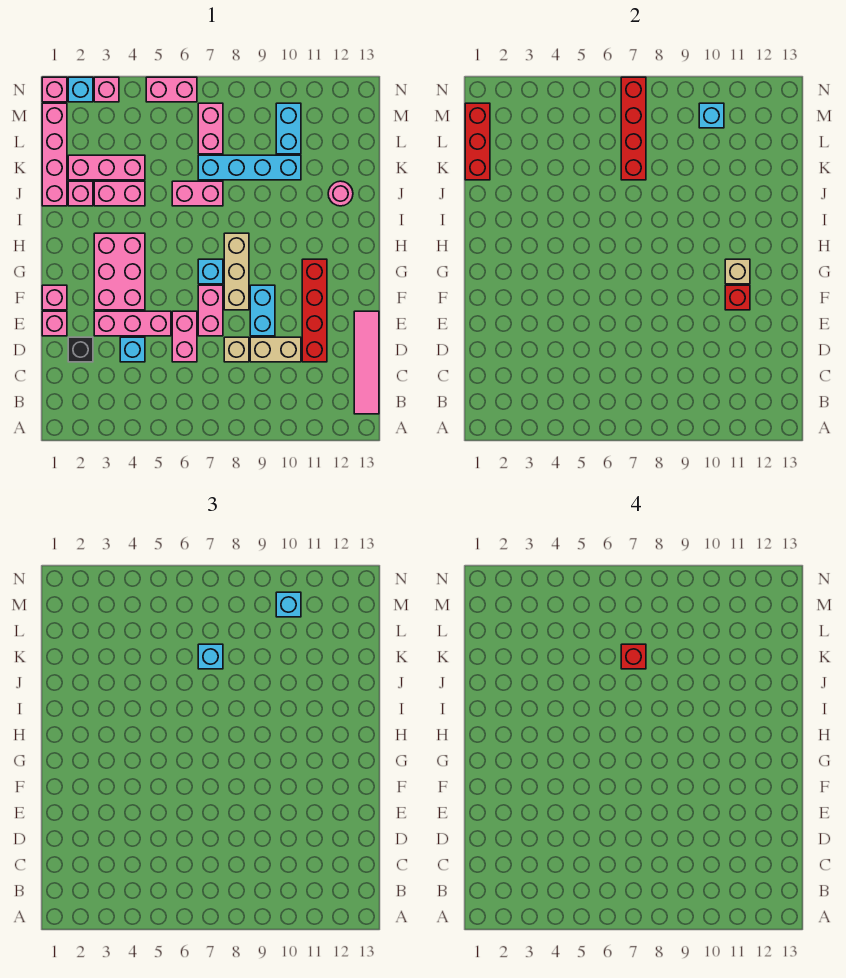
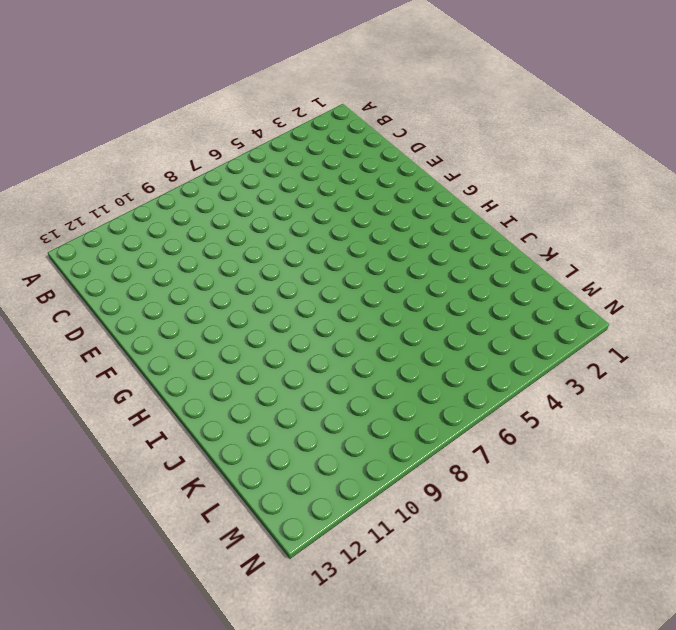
none -> pink tile B13:E13 level 1
none -> black brick D2 level 1
none -> cyan brick D4 level 1
none -> pink brick D6:E6 level 1

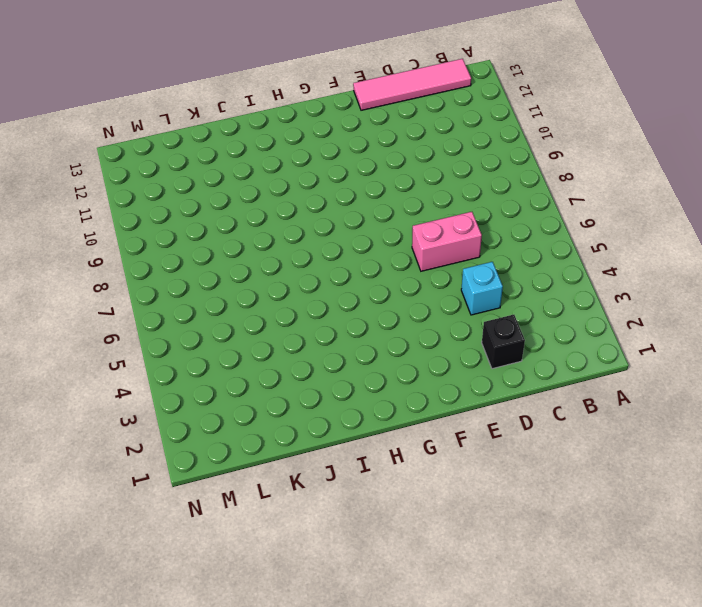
none -> tan brick D8 level 1
none -> tan brick D9:D10 level 1
none -> red brick D11:G11 level 1
none -> pink brick E1 level 1

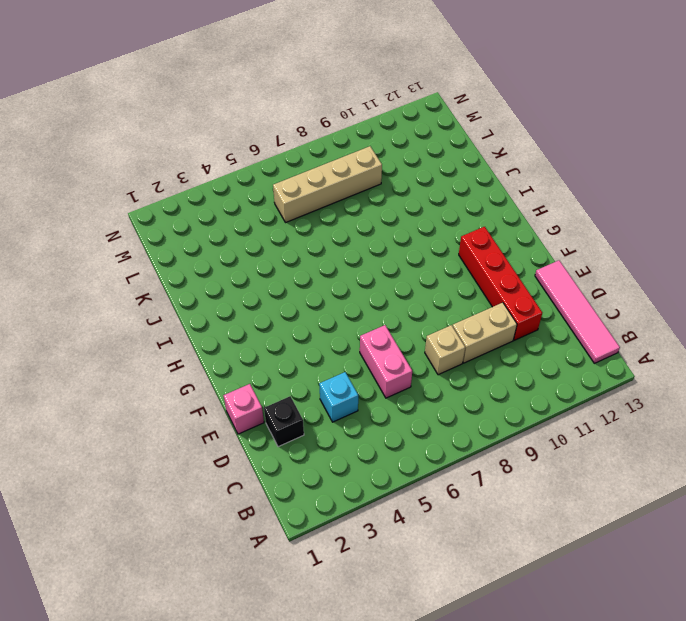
tan brick L6:L9 level 1 -> pink brick L7:M7 level 1
none -> pink brick E3:E5 level 1
none -> pink brick E7:F7 level 1
none -> cyan brick E9:F9 level 1
none -> pink brick F1 level 1

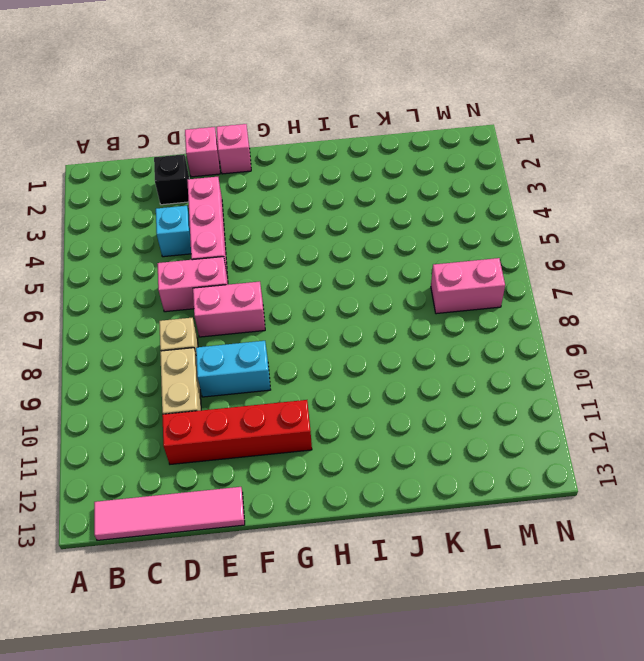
none -> pink brick F3:H4 level 1
none -> tan brick F8:H8 level 1
none -> cyan brick G7 level 1
none -> pink brick J1:M1 level 1

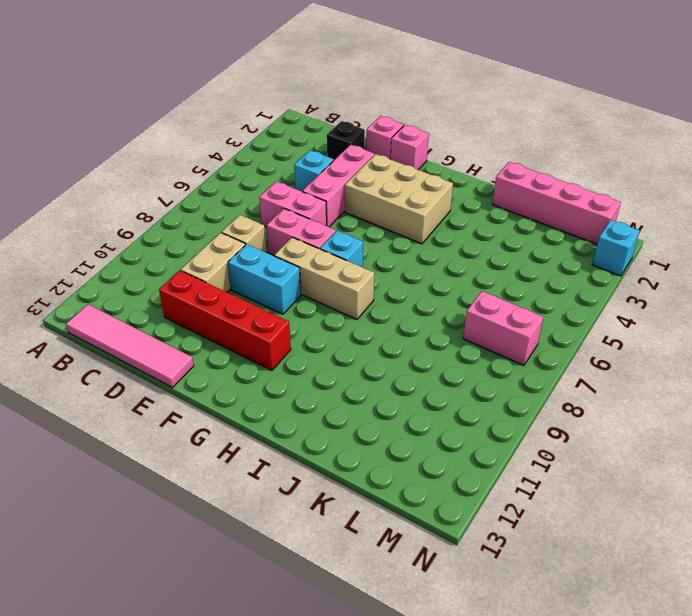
tan brick F3:H4 level 1 -> pink brick F3:H4 level 1
none -> pink brick J2 level 1
none -> pink brick J3:J4 level 1
none -> pink brick J6:J7 level 1
none -> pink round brick J12 level 1

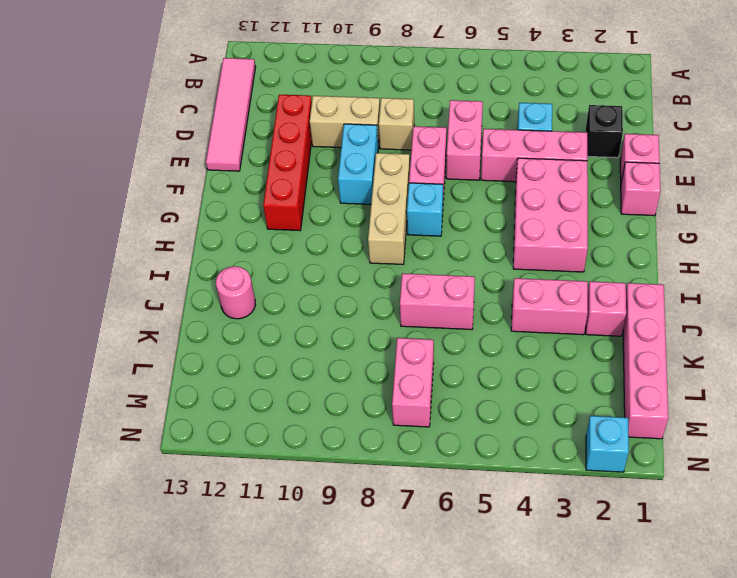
none -> pink brick K2:K4 level 1
none -> cyan brick K7:K10 level 1
none -> cyan brick L10:M10 level 1
none -> pink brick N1 level 1

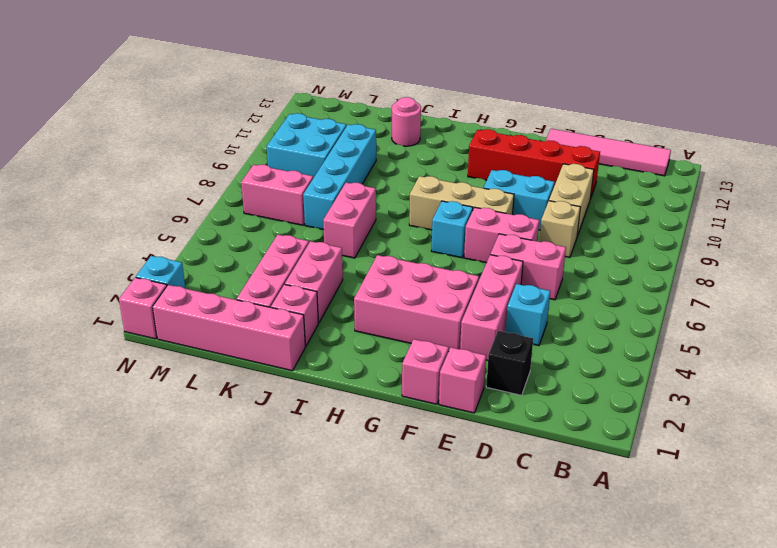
cyan brick L9:M10 level 1 -> cyan brick L10:M10 level 1
none -> pink brick N3 level 1
none -> pink brick N5:N6 level 1
none -> red brick F11 level 2
none -> tan brick G11 level 2

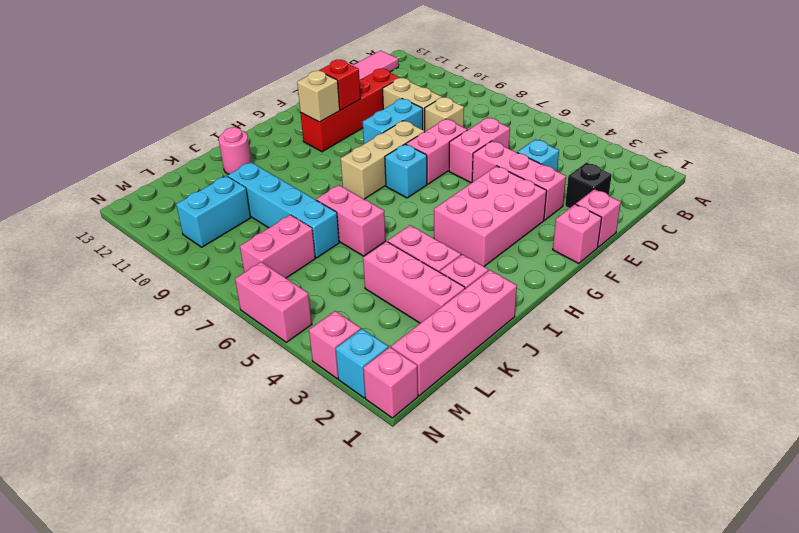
none -> red brick K1:M1 level 2
none -> red brick K7:N7 level 2
none -> cyan brick M10 level 2
none -> cyan brick K7 level 3

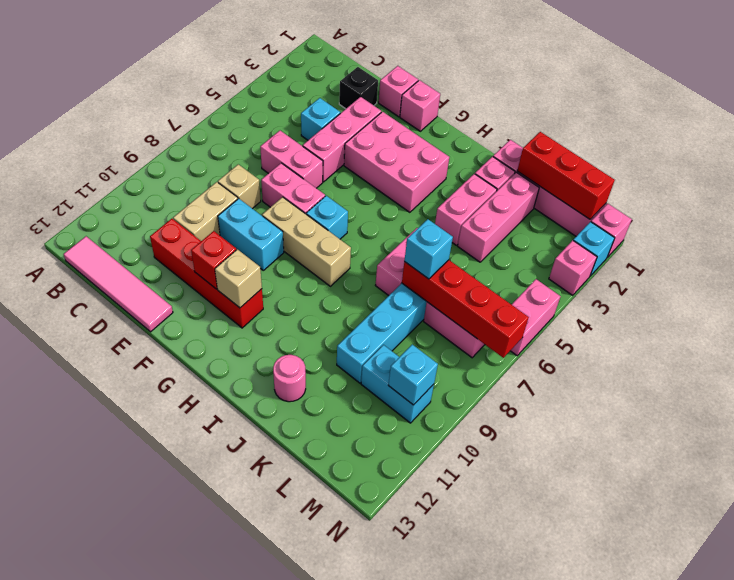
none -> cyan brick M10 level 3
none -> red brick K7 level 4

